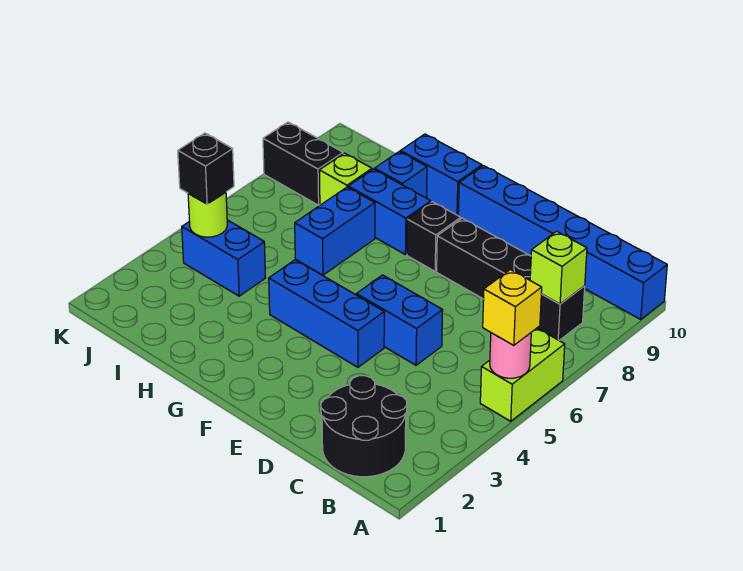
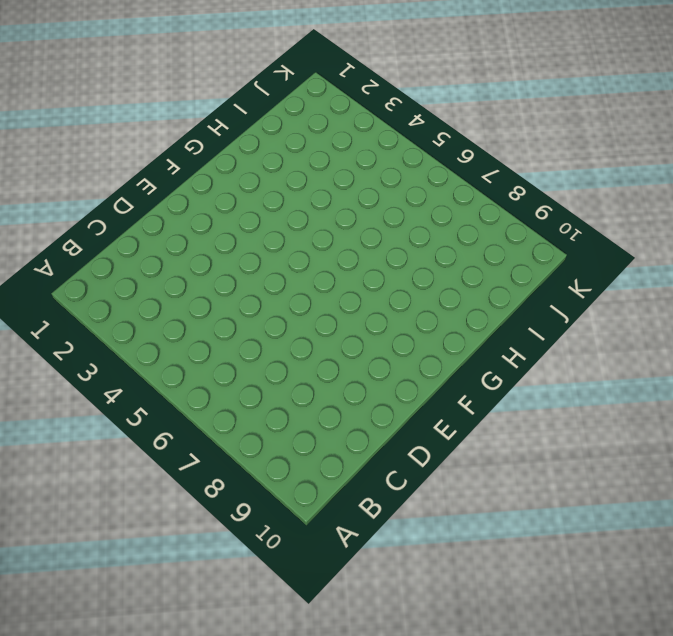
none -> lime brick A5:A6 level 1
none -> blue brick A10:F10 level 1
none -> black round brick B1:C2 level 1

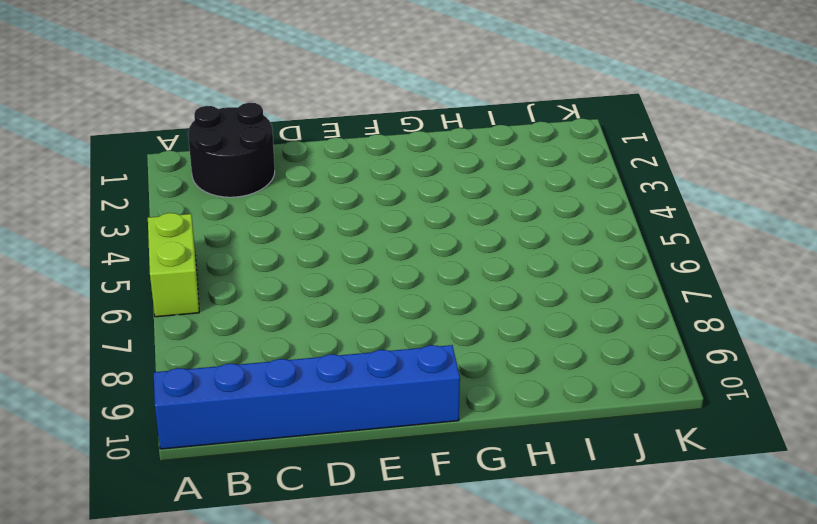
none -> black brick B8:E8 level 1
none -> blue brick D5:E5 level 1
none -> blue brick E4:G4 level 1

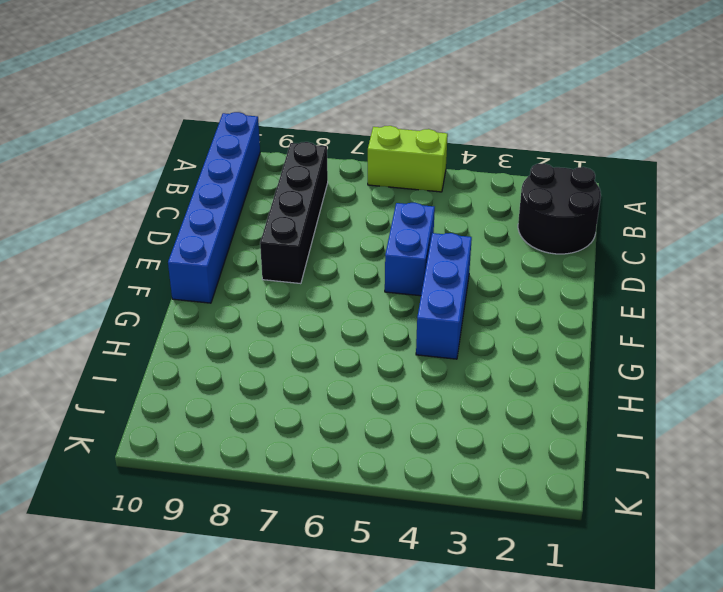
none -> black brick F8 level 1
none -> blue brick G8:H8 level 1
none -> blue brick G10:H10 level 1

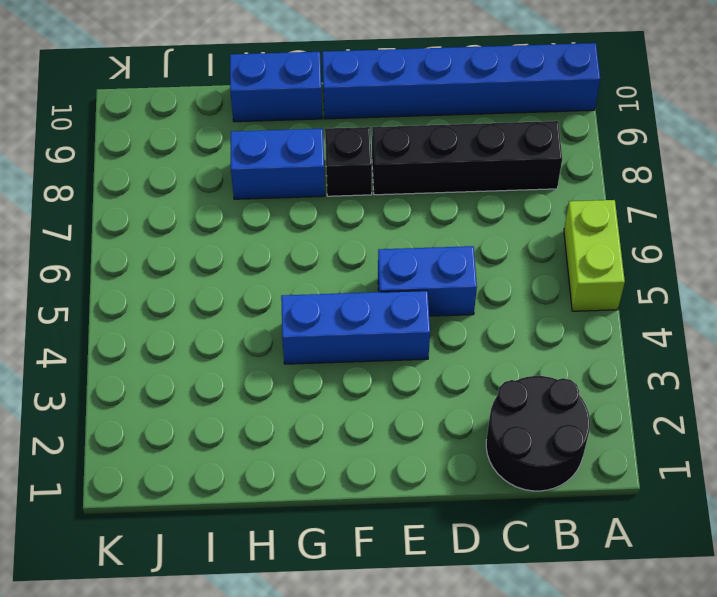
none -> blue brick H6:H7 level 1
none -> blue brick H9 level 1
none -> blue brick I4:J4 level 1

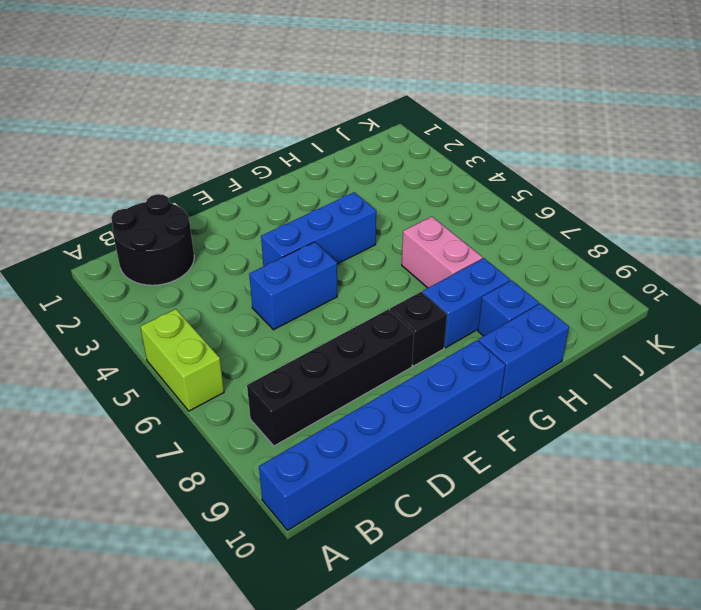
pink brick H6:H7 level 1 -> blue brick H6:H7 level 1
none -> blue brick I4:J4 level 1
none -> lime brick I8 level 1
none -> black brick J8:K8 level 1

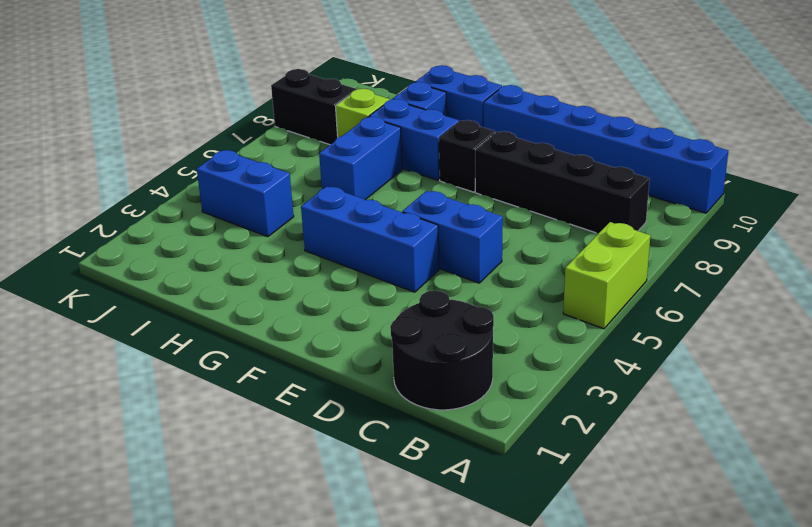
none -> pink round brick A5 level 2
none -> lime brick B8 level 2
none -> lime round brick J4 level 2

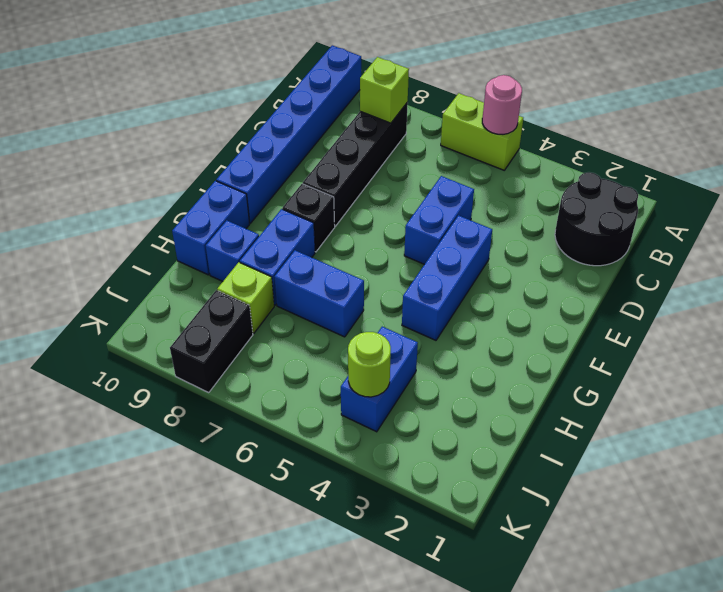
none -> yellow brick A5 level 3
none -> black brick J4 level 3

